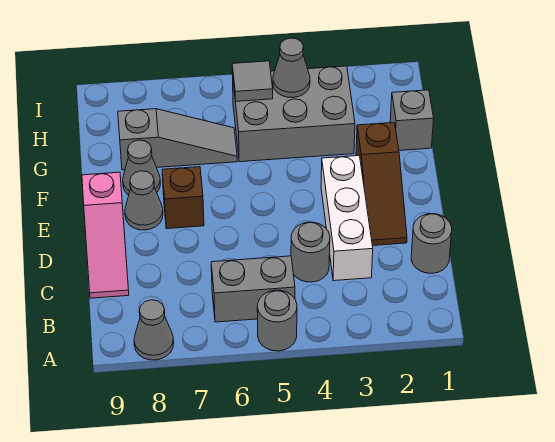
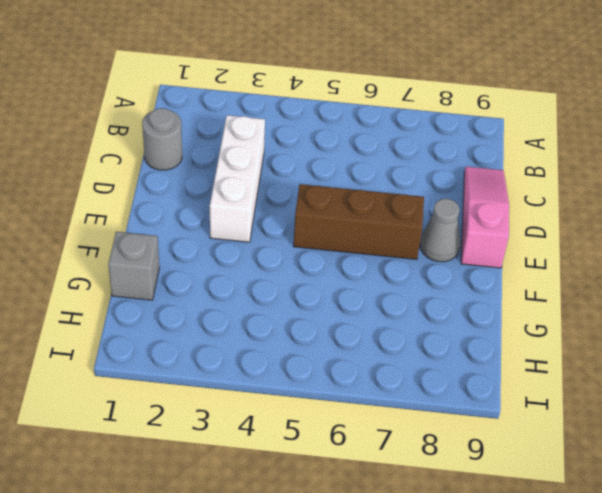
brown brick E5:E7 level 1 -> brown brick E7 level 1
none -> grey round brick A5 level 1
none -> grey cone A8 level 1
none -> grey brick B5:B6 level 1

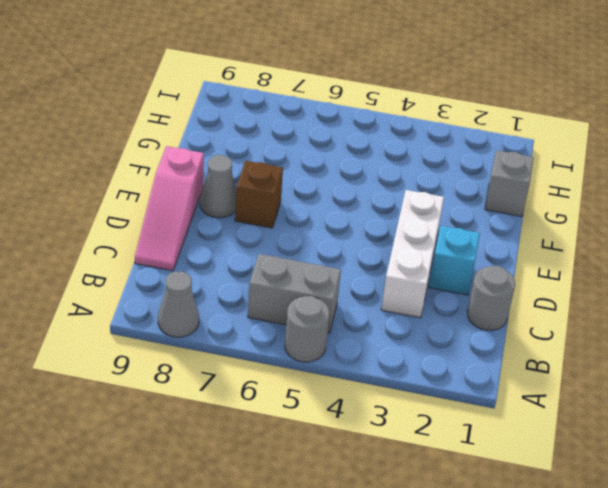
cyan brick D2 level 1 -> brown slope D2:F2 level 1 top F
none -> grey round brick C4 level 1
none -> grey cone F8 level 1
none -> grey brick G3:H5 level 1

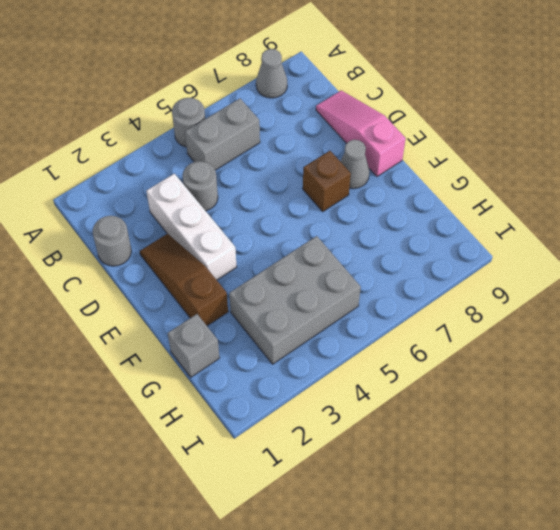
none -> grey cone F8 level 1
none -> grey slope G6:G8 level 1 top 8
none -> grey cone H4 level 2

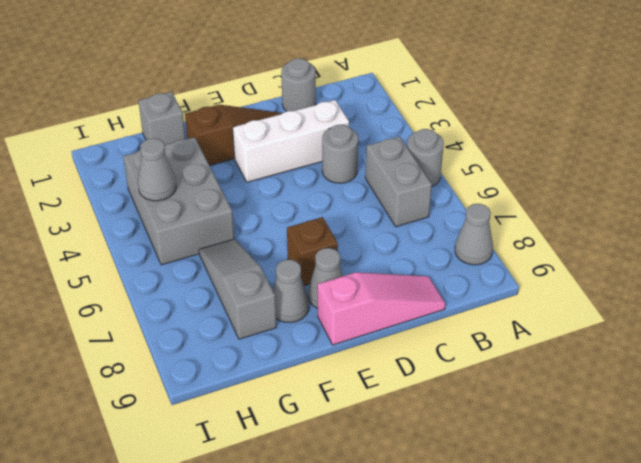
none -> grey tile H5 level 2

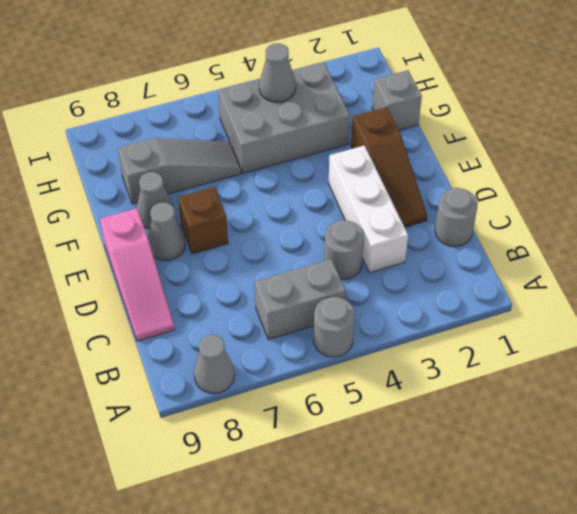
none -> grey tile H5 level 2

